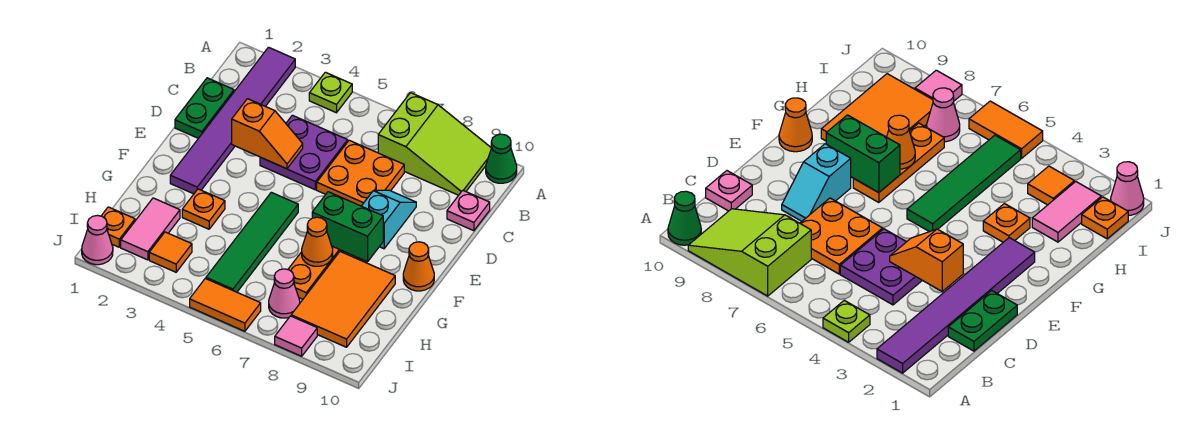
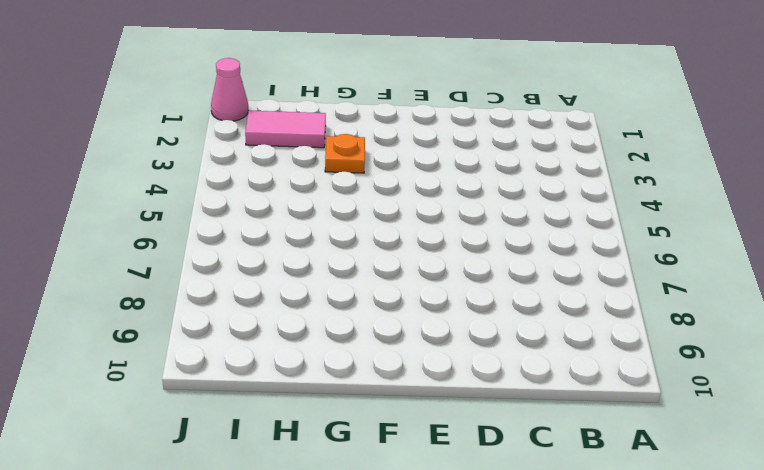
none -> purple tile A2:F2 level 1
none -> lime plate A4 level 1
none -> lime slope A7:B9 level 1 top 7

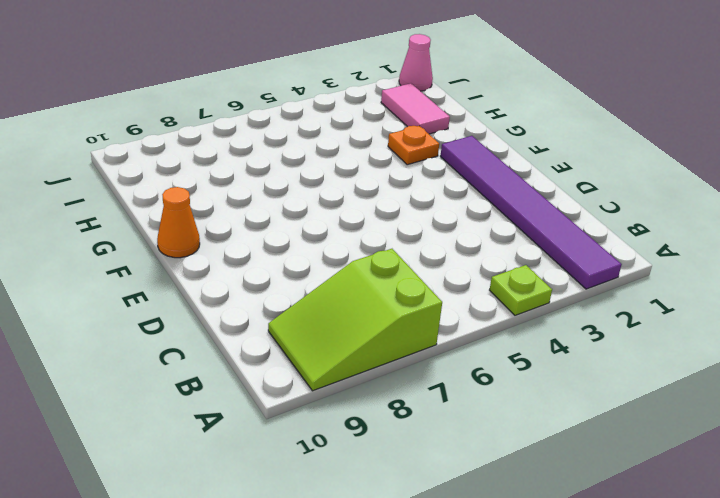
none -> green cone A10 level 1
none -> green plate C1:D1 level 1
none -> purple plate C4:D5 level 1

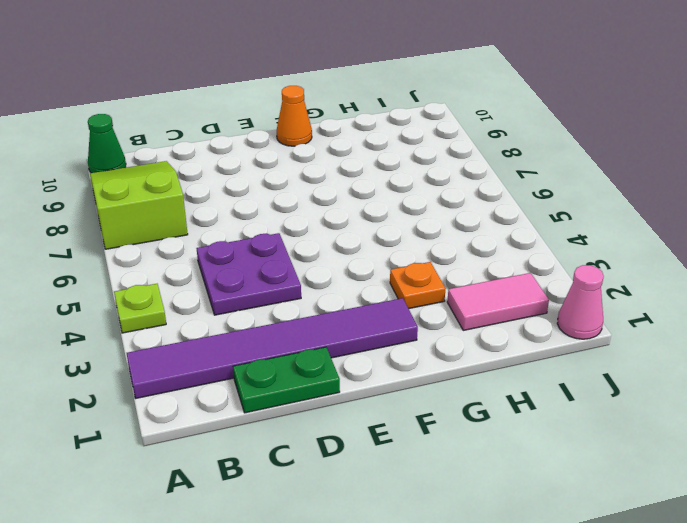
none -> orange plate C6:D7 level 1
none -> pink plate C10 level 1
none -> cyan slope D8:E8 level 1 top E

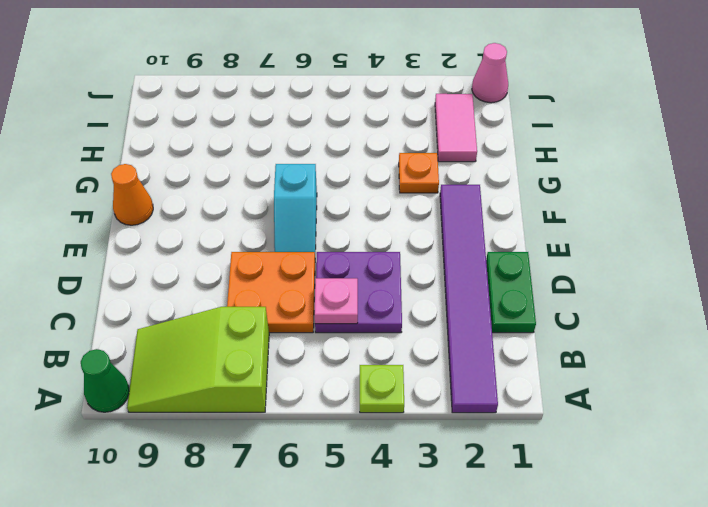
pink plate C5 level 2 -> pink plate C10 level 1
cyan slope E6:F6 level 1 top F -> cyan slope D8:E8 level 1 top E
none -> green tile F5:I5 level 1
none -> orange plate F7:H7 level 1
none -> orange tile G8:I9 level 1

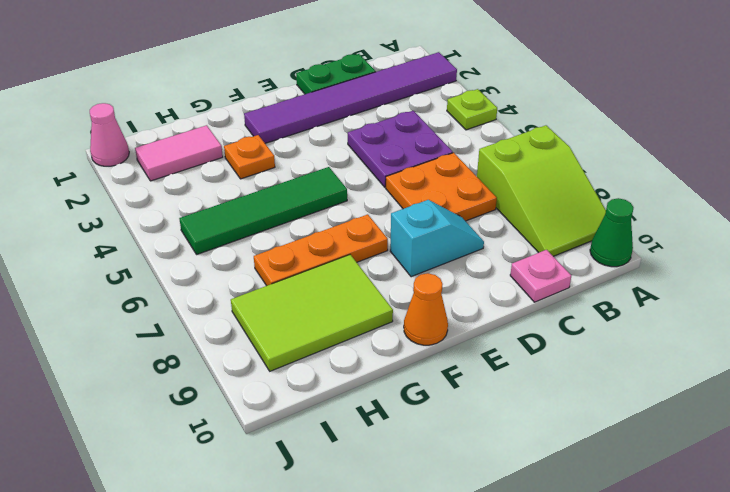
lime tile G8:I9 level 1 -> orange tile G8:I9 level 1
none -> orange plate I1 level 1
none -> orange tile I3 level 1
none -> pink cone I7 level 1

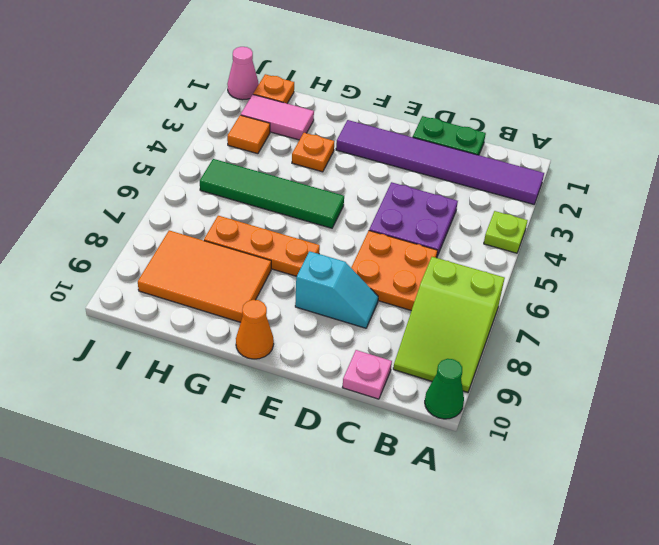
none -> pink cone I7 level 1
none -> orange tile J5:J6 level 1
none -> pink tile J8 level 1

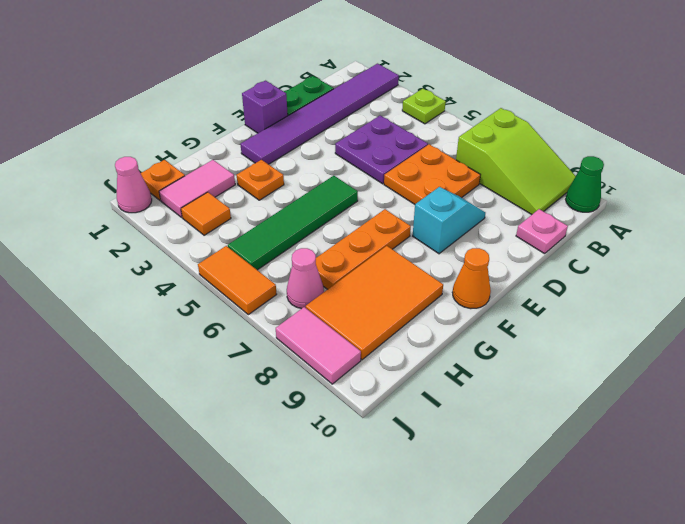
purple brick E1 level 1 -> none
pink tile J8:J9 level 1 -> pink tile J8 level 1
none -> orange slope D3:D4 level 2 top 3
none -> green brick F7:F8 level 2
none -> orange cone G7 level 2

